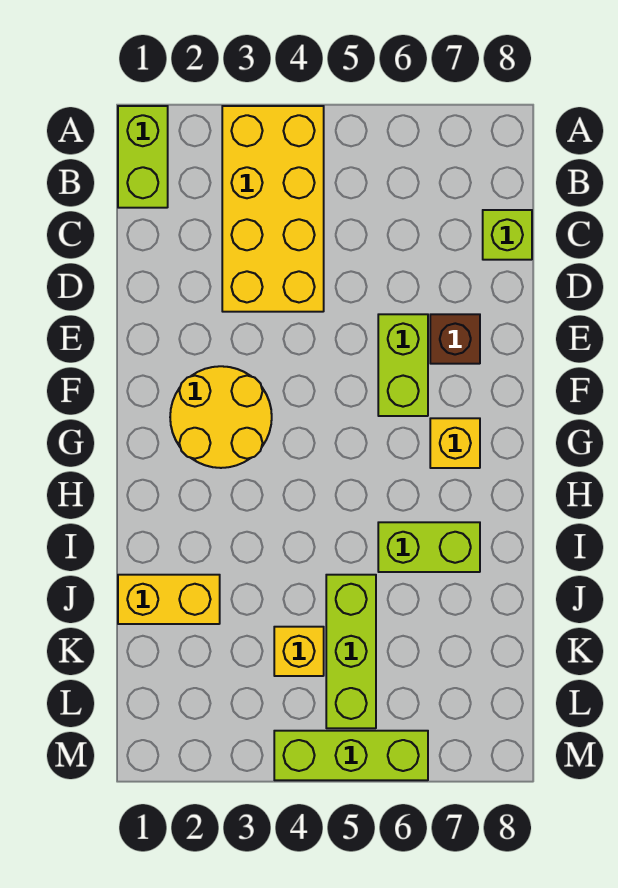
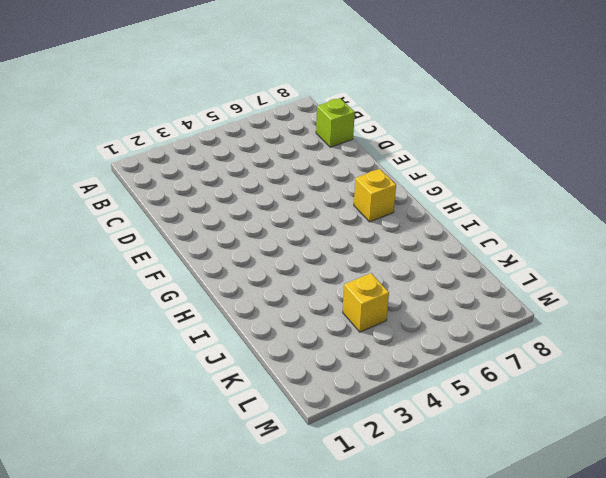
none -> lime brick A1:B1 level 1
none -> yellow brick A3:D4 level 1
none -> lime brick E6:F6 level 1

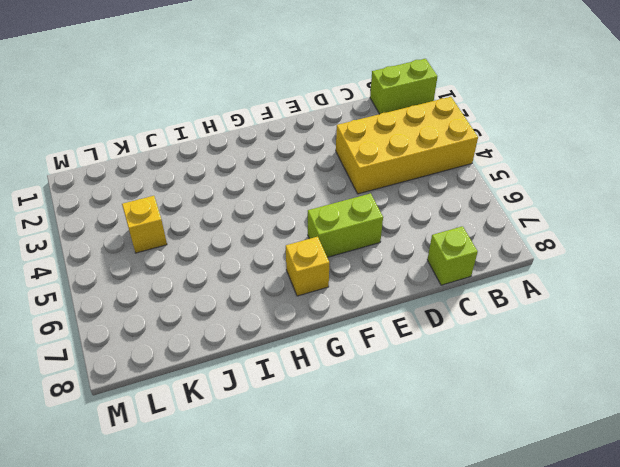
none -> brown brick E7 level 1
none -> yellow round brick F2:G3 level 1
none -> lime brick I6:I7 level 1

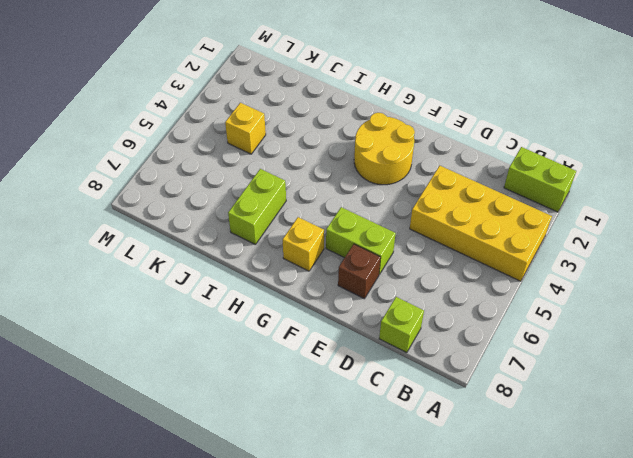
none -> yellow brick J1:J2 level 1
none -> lime brick J5:L5 level 1
none -> lime brick M4:M6 level 1

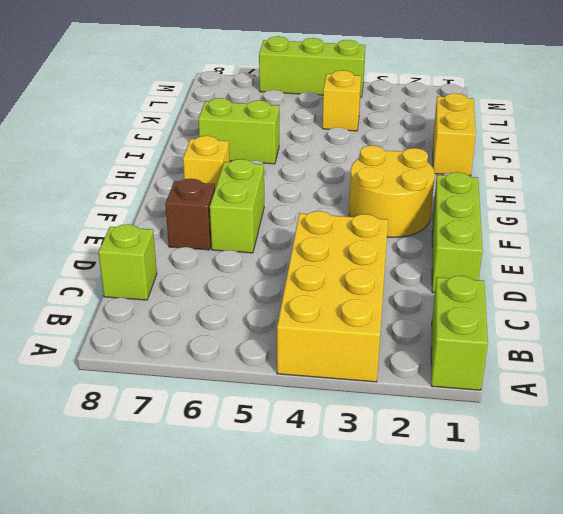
lime brick D1:F1 level 1 -> lime brick J5:L5 level 1
yellow brick I1:J1 level 1 -> yellow brick J1:J2 level 1

